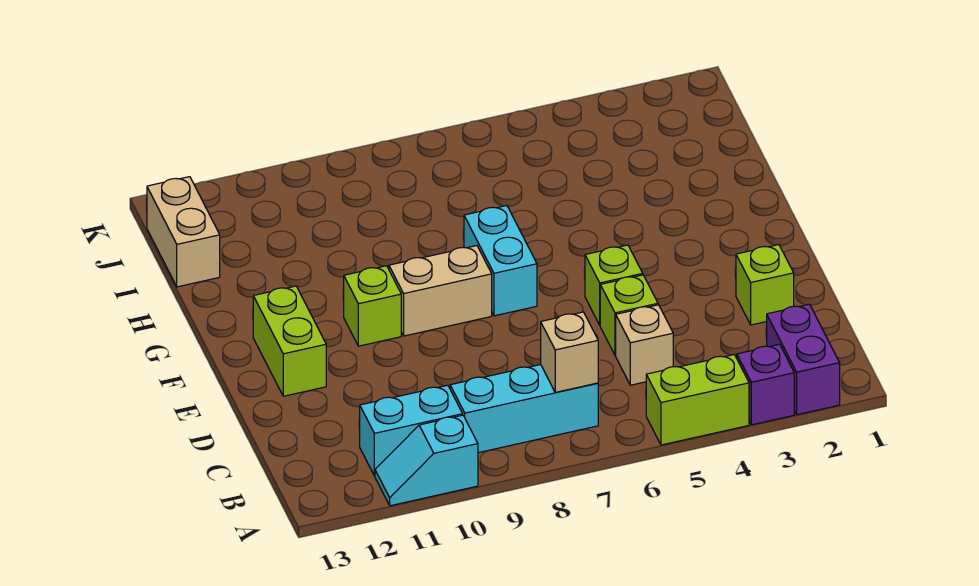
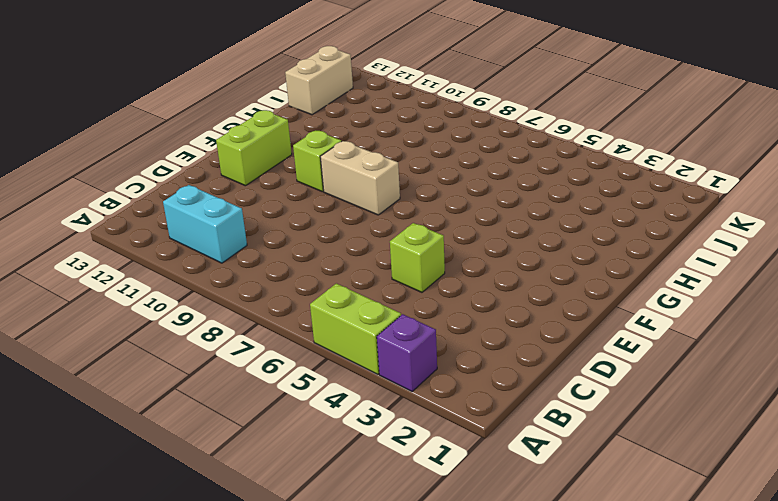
none -> purple brick A2:B2 level 1
none -> cyan slope A10:A11 level 1 top 10
none -> cyan brick B7:B9 level 1

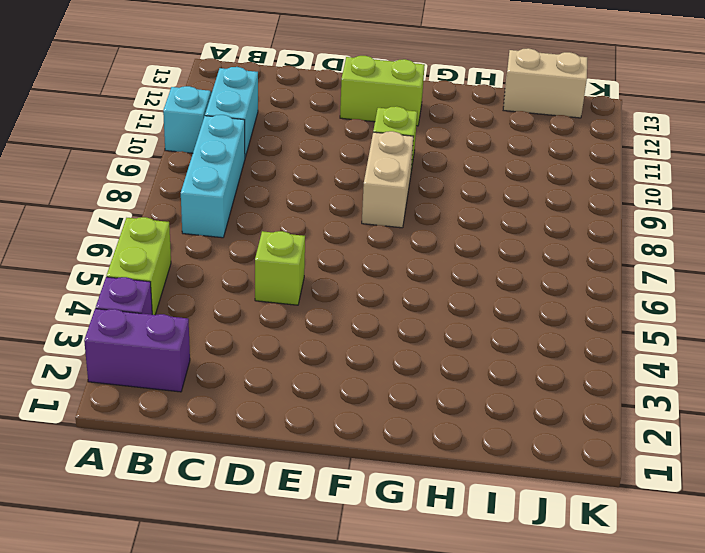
none -> tan brick C5 level 1
none -> lime brick D2 level 1
none -> lime brick E5 level 1

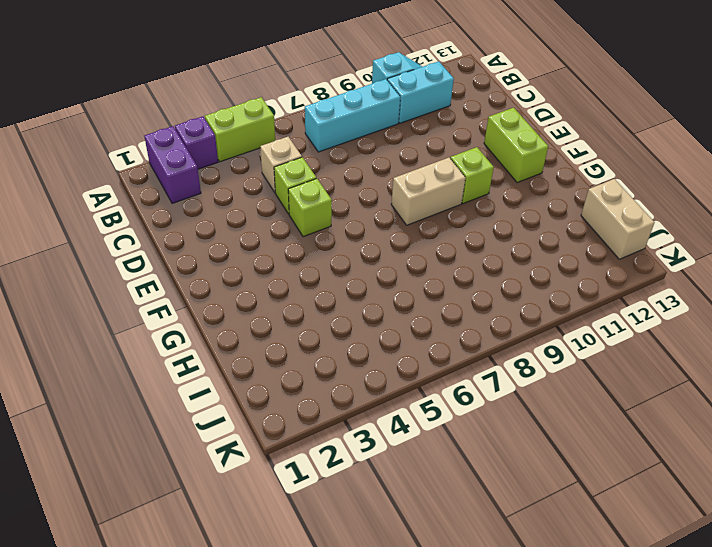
none -> lime brick D2 level 1
none -> cyan brick F7:G7 level 1
none -> tan brick B7 level 2

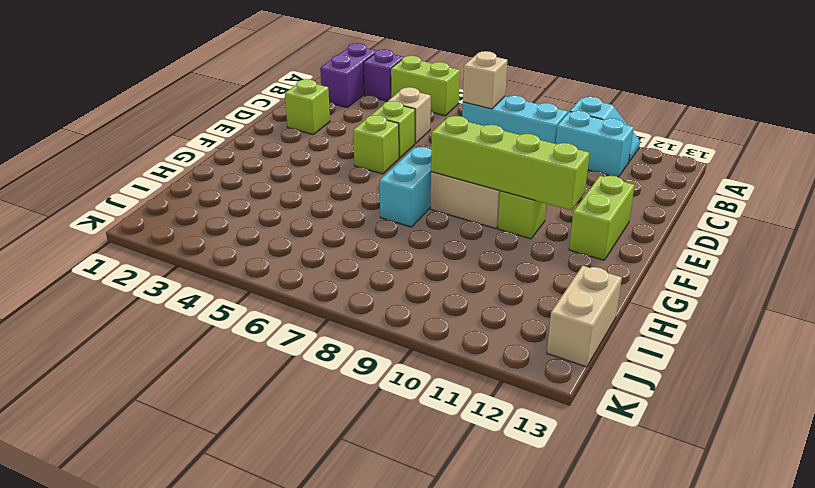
lime brick F8:F11 level 2 -> none

